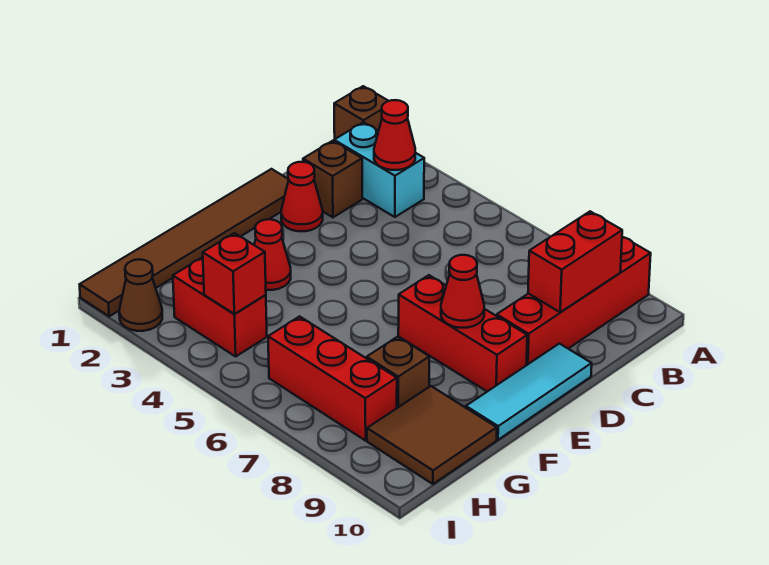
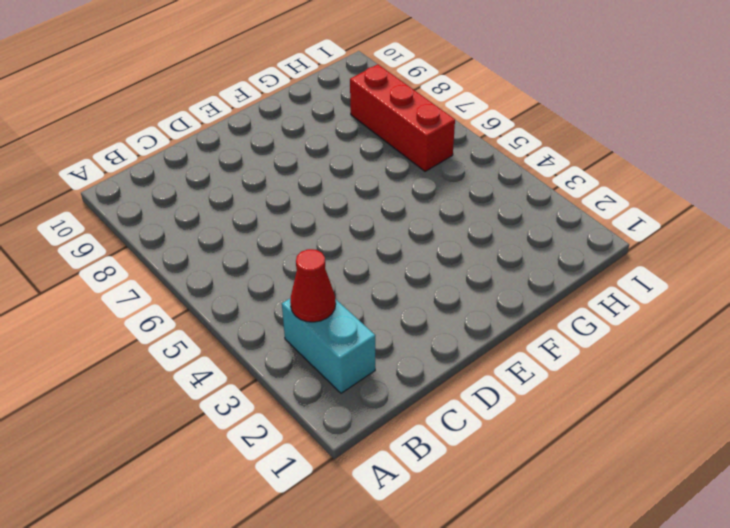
none -> brown brick A1 level 1
none -> red brick A9:D9 level 1
none -> brown brick C2 level 1

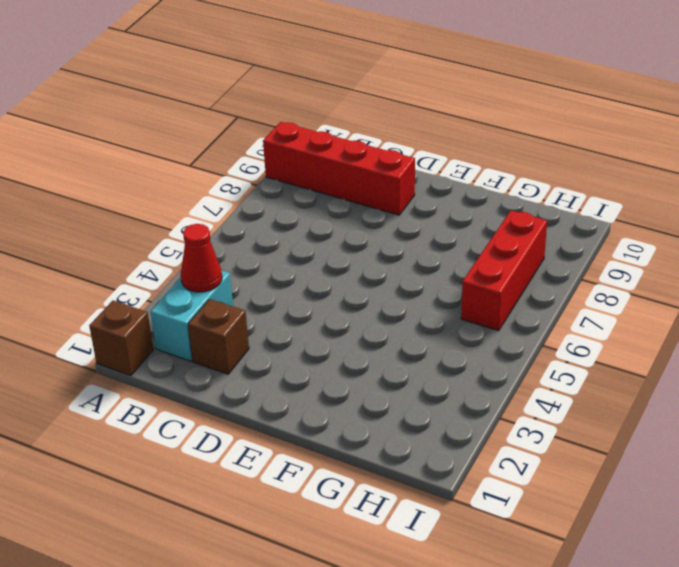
none -> brown tile D1:I1 level 1
none -> red cone D2 level 1
none -> cyan tile D10:F10 level 1

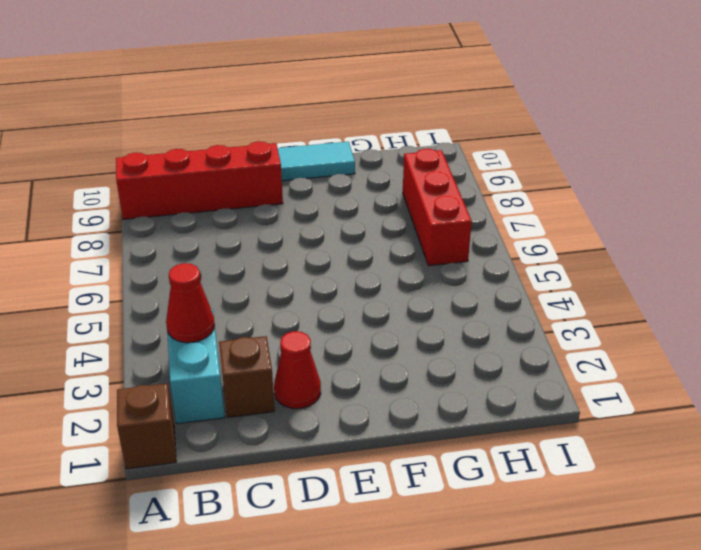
none -> brown tile D1:I1 level 1
none -> red brick E7:E9 level 1
none -> red cone F3 level 1

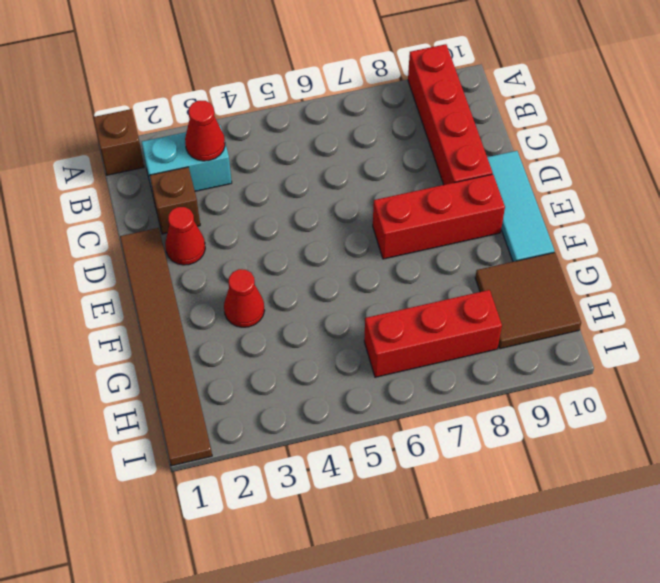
none -> brown brick G8 level 1
none -> red brick H3:H4 level 1
none -> brown cone I2 level 1

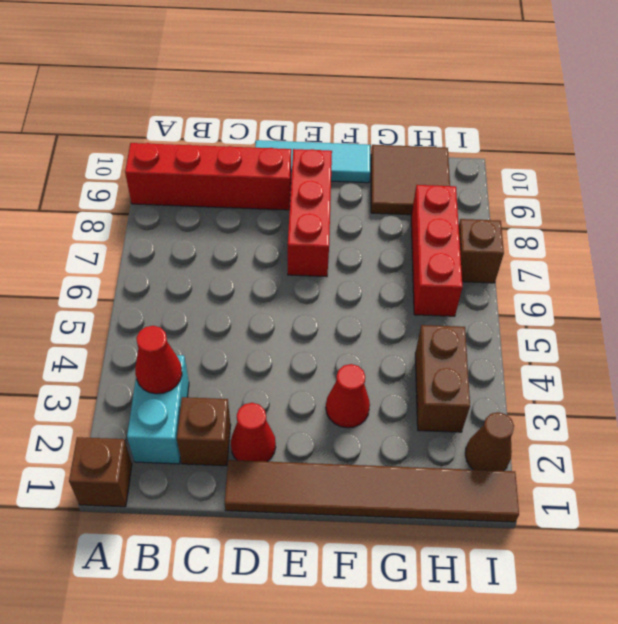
brown brick H3:H4 level 1 -> red brick H3:H4 level 1
brown brick I7 level 1 -> brown brick G8 level 1
none -> red brick B9:C9 level 2
none -> red cone E8 level 2
none -> red brick H4 level 2

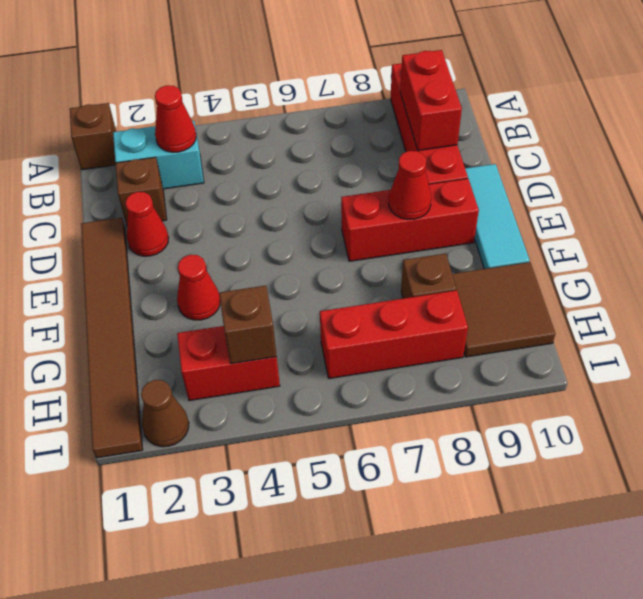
brown brick H4 level 2 -> red brick H4 level 2

